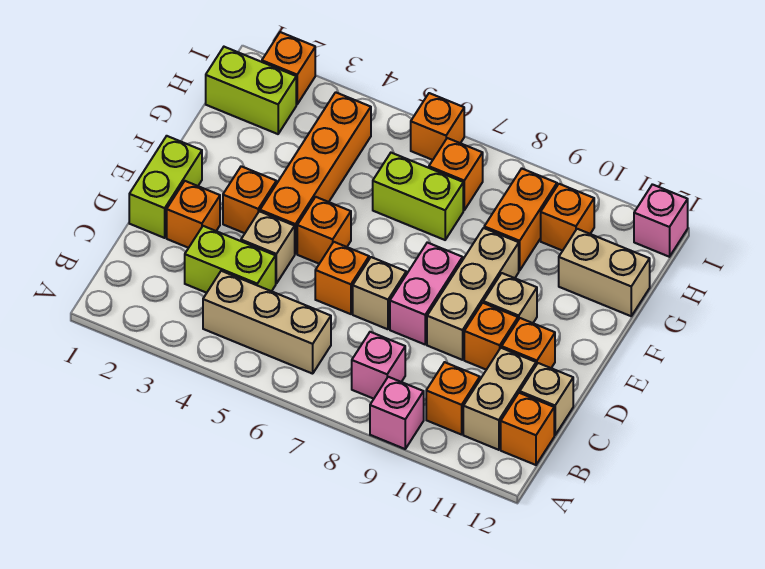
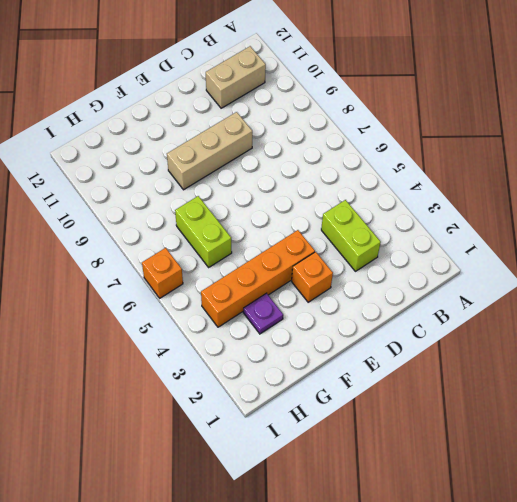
purple plate G3 level 1 -> none
none -> pink brick A9 level 1
none -> tan brick B4:B6 level 1
none -> pink brick B8 level 1
none -> orange brick B10 level 1

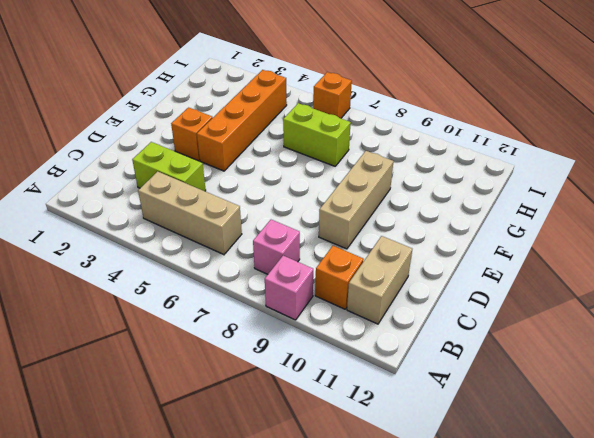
none -> orange brick B12 level 1
none -> tan brick C12 level 1
none -> lime brick D1:E1 level 1
none -> orange brick D2 level 1

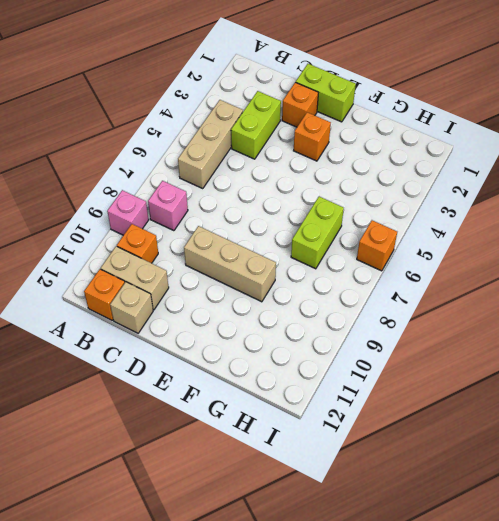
none -> tan brick D4 level 1
none -> orange brick D6 level 1
none -> tan brick D7 level 1
none -> pink brick D8:E8 level 1

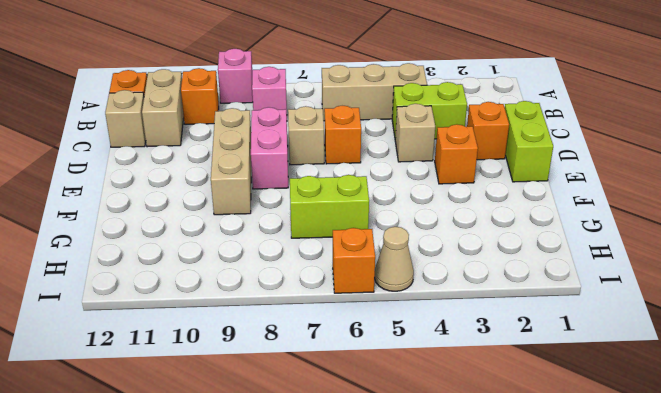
tan cone I5 level 1 -> none
none -> orange brick D10 level 1
none -> orange brick D11 level 1
none -> orange brick E4:H4 level 1
none -> orange brick E5 level 1

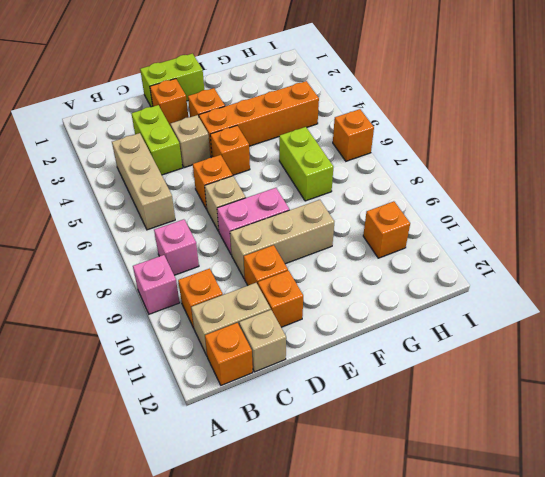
none -> tan brick E10 level 1
none -> orange brick G9:H9 level 1
none -> tan brick G11:G12 level 1
none -> lime brick H1:H2 level 1

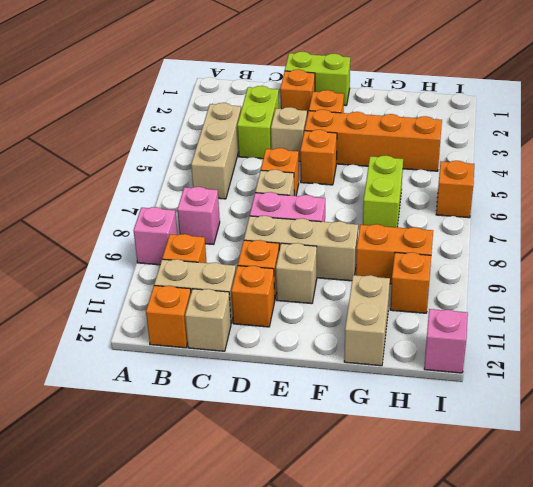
none -> lime brick H1:H2 level 1
none -> orange brick H7 level 1
none -> orange brick I2 level 1

